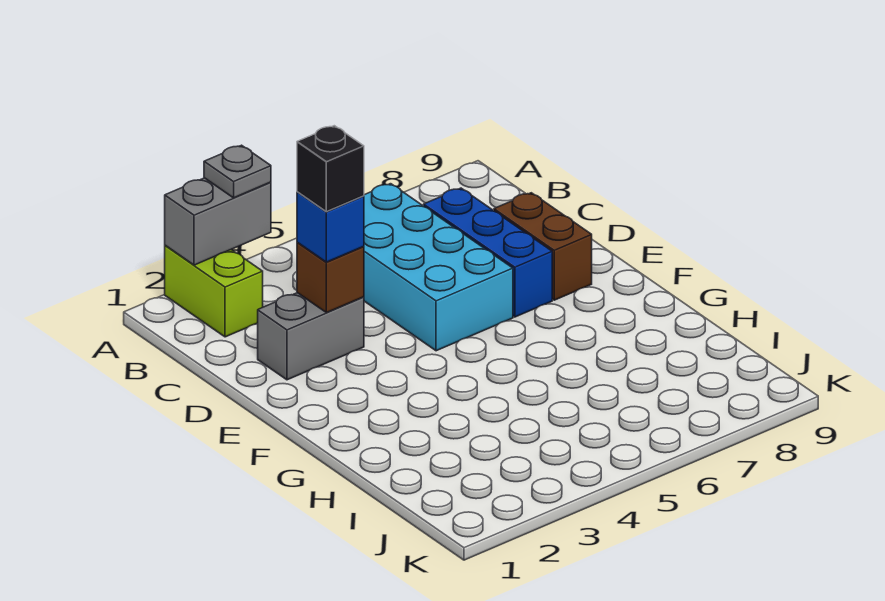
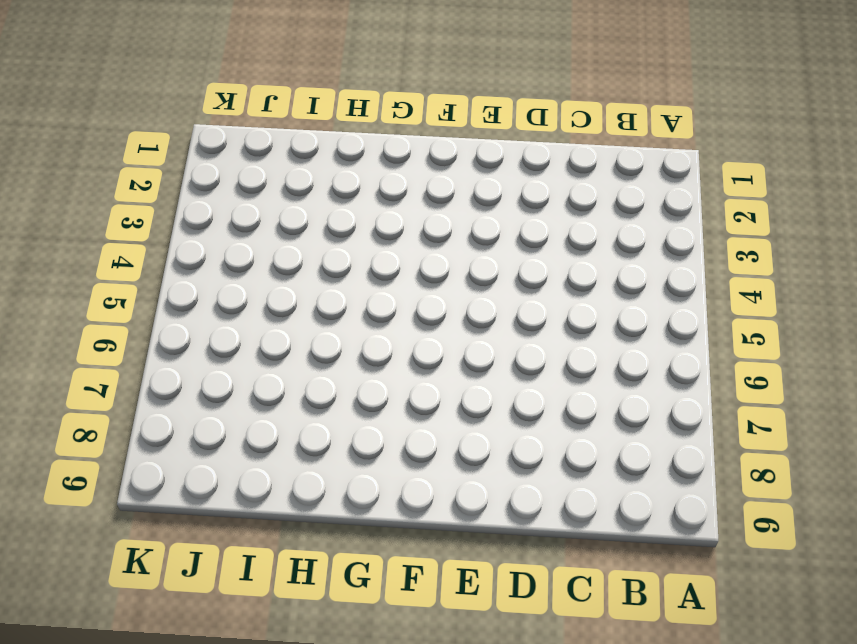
none -> lime brick A2:B2 level 1
none -> cyan brick B5:E6 level 1

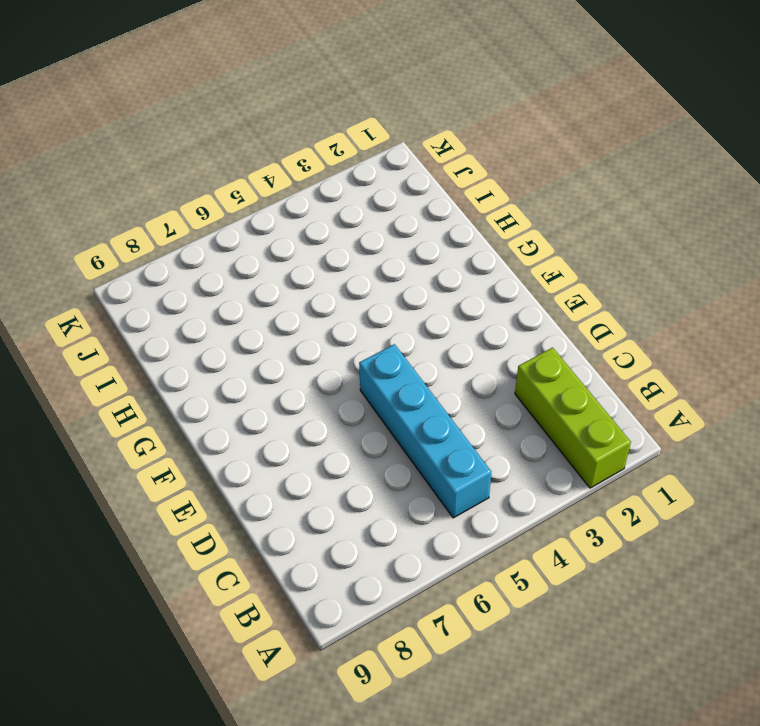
lime brick A2:C2 level 1 -> lime brick A2:B2 level 1
cyan brick B5:E5 level 1 -> cyan brick B5:E6 level 1
none -> blue brick C7:E7 level 1
none -> grey brick D2:D3 level 1

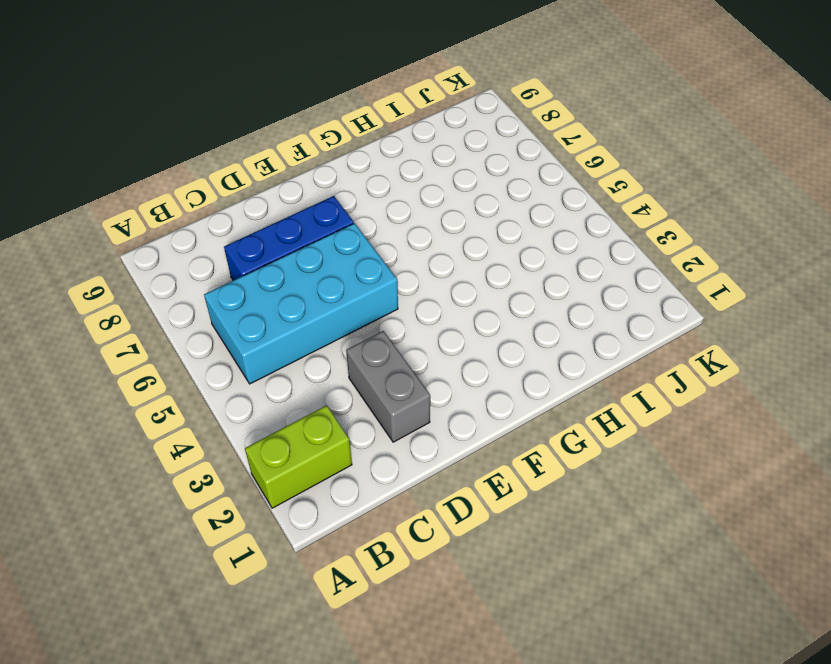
none -> brown brick D8:E8 level 1
none -> grey brick A2:A3 level 2

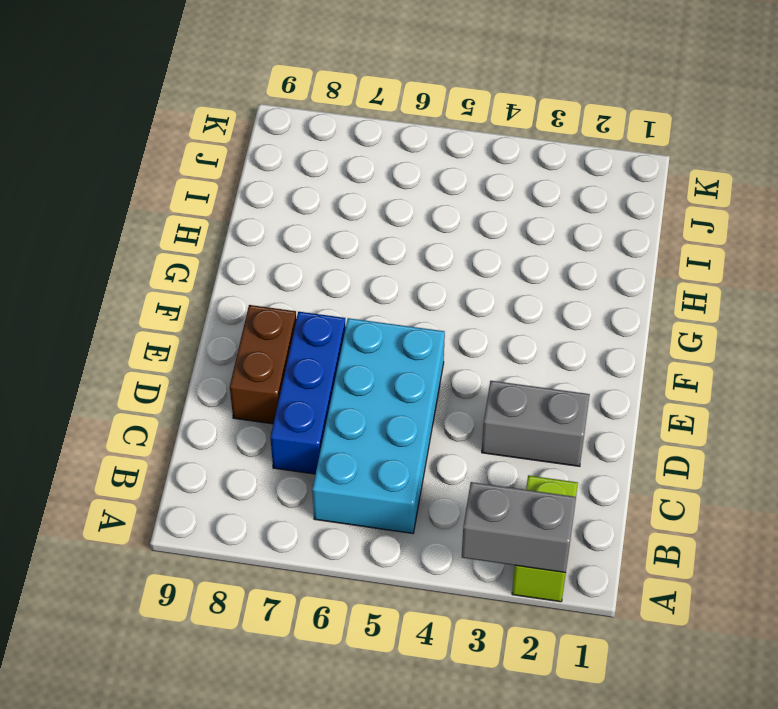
none -> brown brick D3 level 2
none -> grey plate A3 level 3

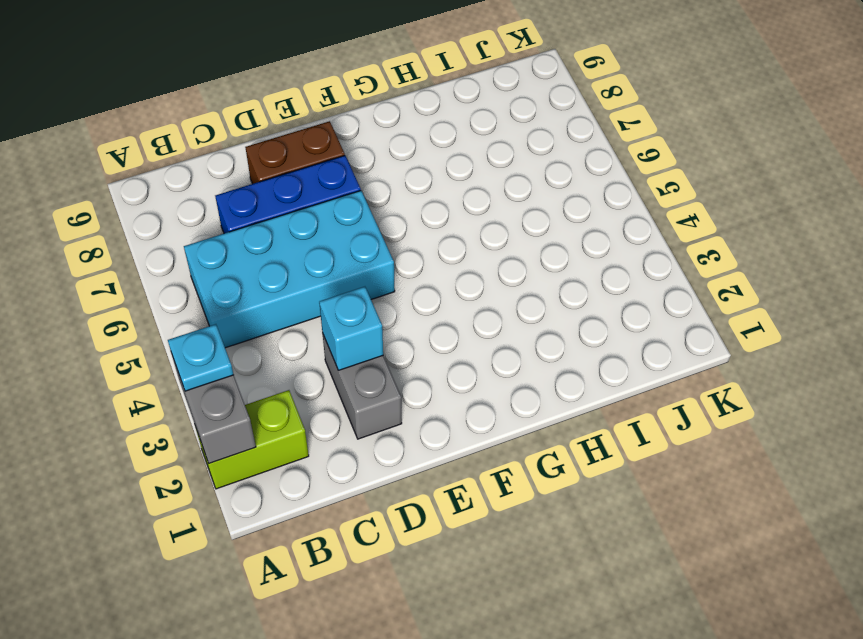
cyan plate A3 level 3 -> grey plate A3 level 3
cyan brick D3 level 2 -> brown brick D3 level 2
none -> blue brick D3 level 3
none -> black brick D3 level 4

